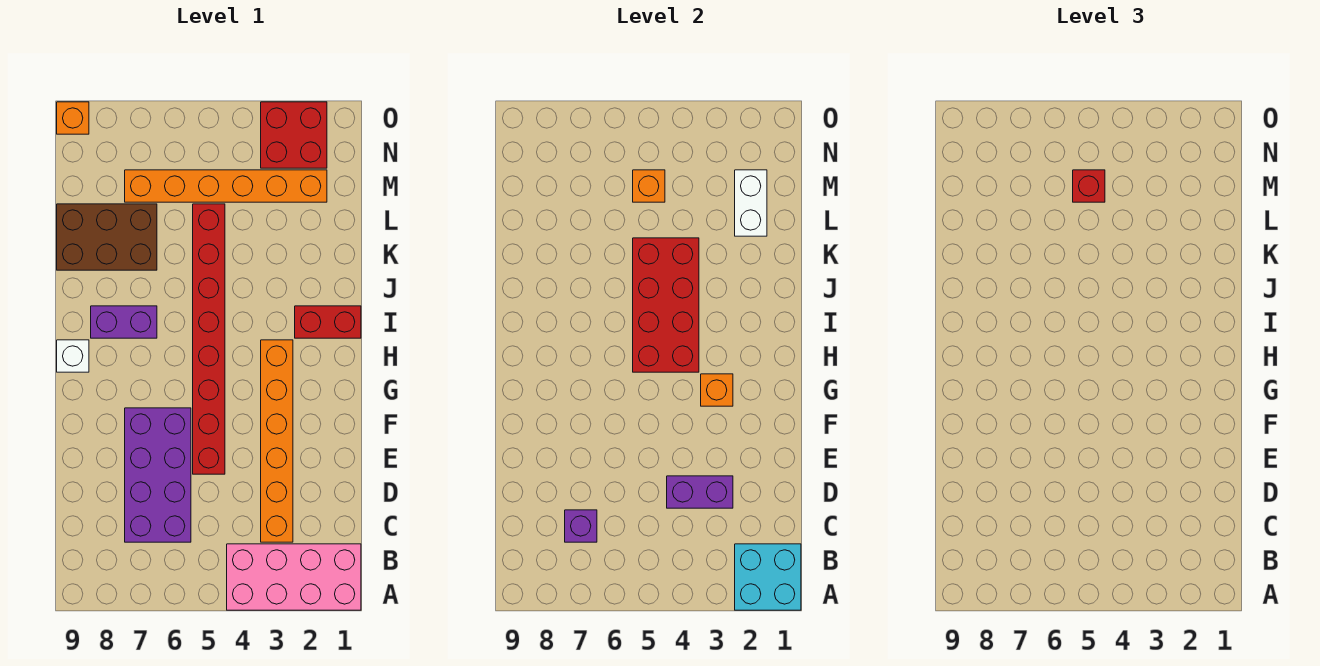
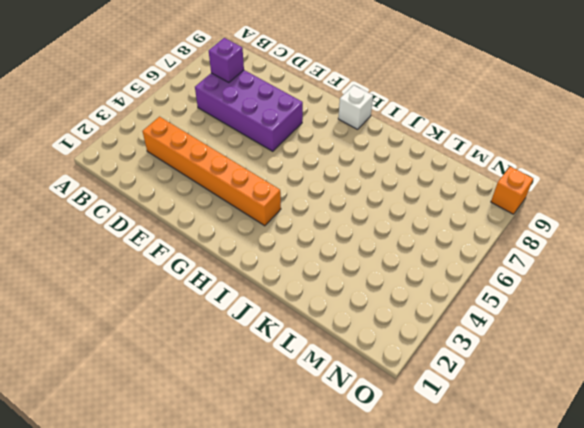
none -> pink brick A1:B4 level 1
none -> red brick E5:L5 level 1
none -> red brick I1:I2 level 1

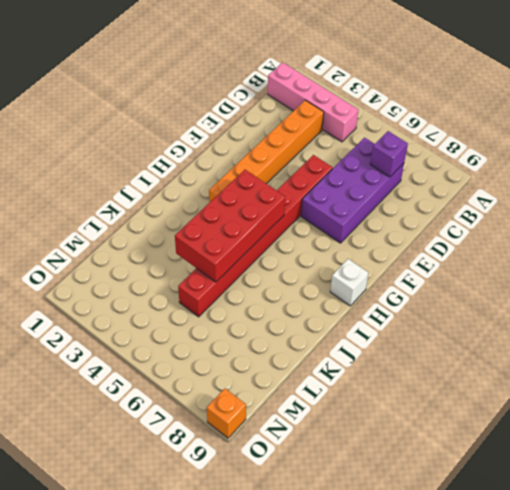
pink brick B1:B4 level 1 -> pink brick A1:B4 level 1
none -> red brick I1:I2 level 1
none -> purple brick I7:I8 level 1
none -> brown brick K7:L9 level 1

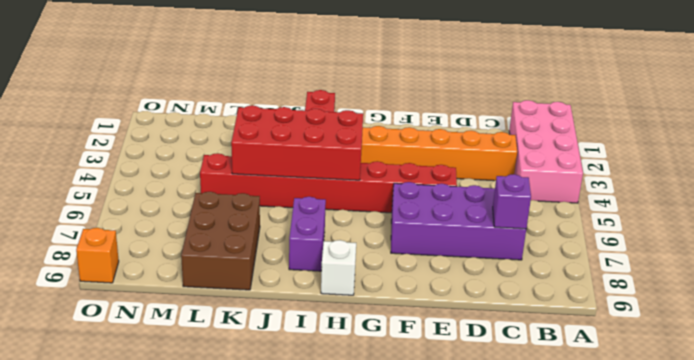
none -> orange brick M2:M7 level 1
none -> red brick N2:O3 level 1
none -> cyan brick A1:B2 level 2

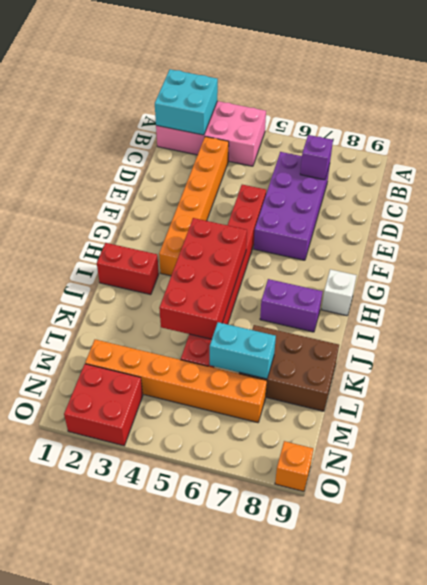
cyan brick L6:L7 level 2 -> none
none -> purple brick D3:D4 level 2
none -> orange brick G3 level 2
none -> white brick L2:M2 level 2

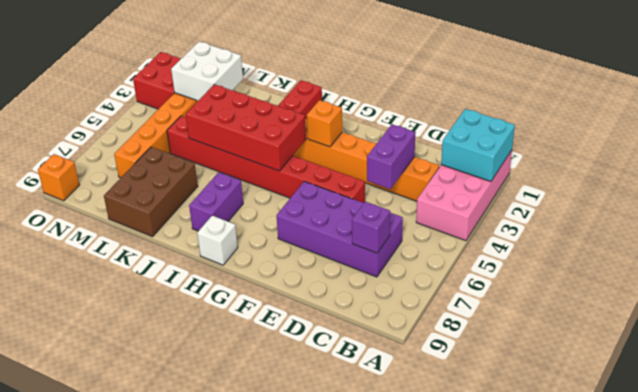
white brick L2:M3 level 2 -> white brick L2:M2 level 2
none -> orange brick M5 level 2
none -> red brick M5 level 3

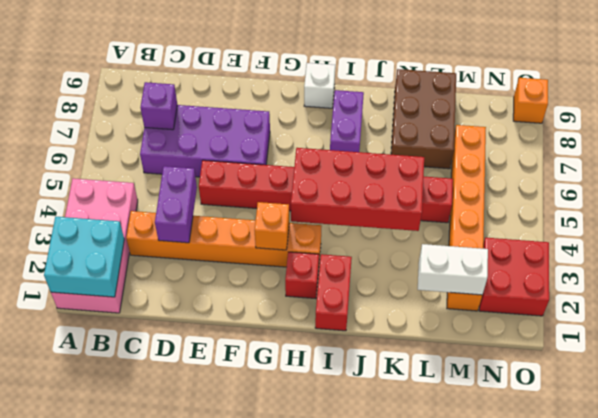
red brick H2 level 1 -> red brick M5 level 3
none -> orange brick M5 level 2

